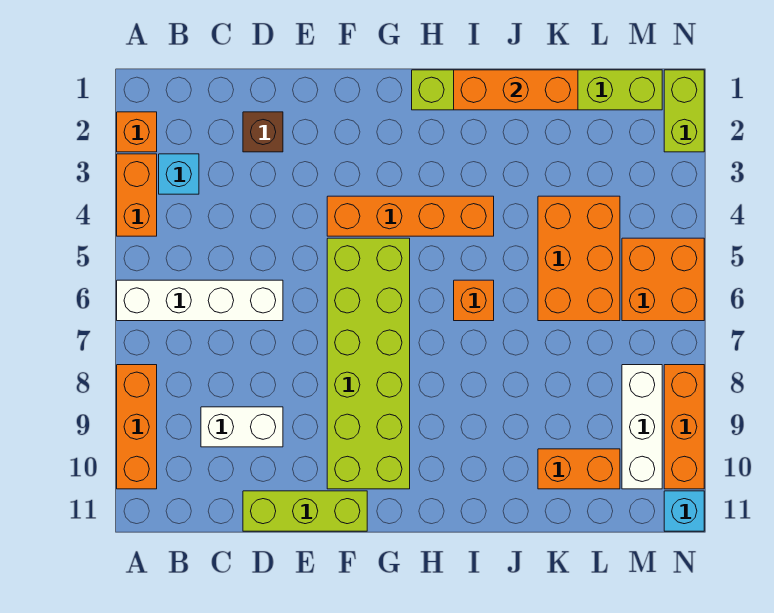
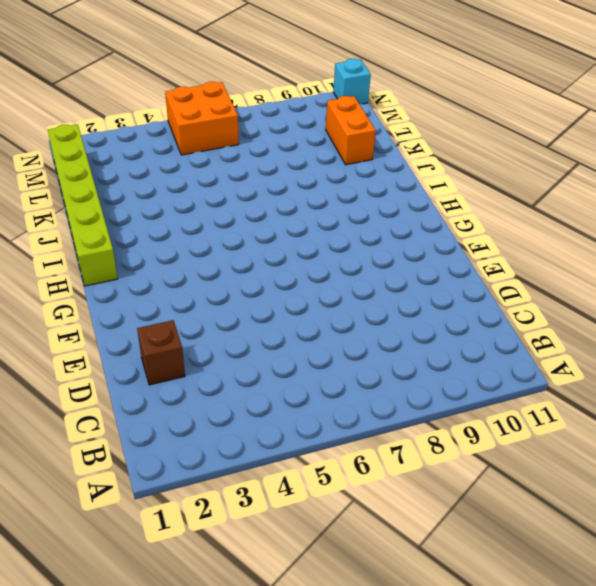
none -> orange brick A2 level 1
none -> orange brick A3:A4 level 1
none -> white brick A6:D6 level 1

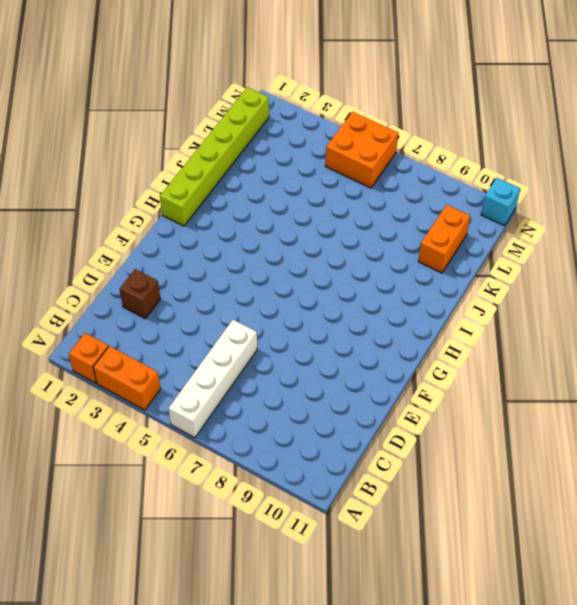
none -> orange brick A8:A10 level 1
none -> cyan brick B3 level 1
none -> white brick C9:D9 level 1

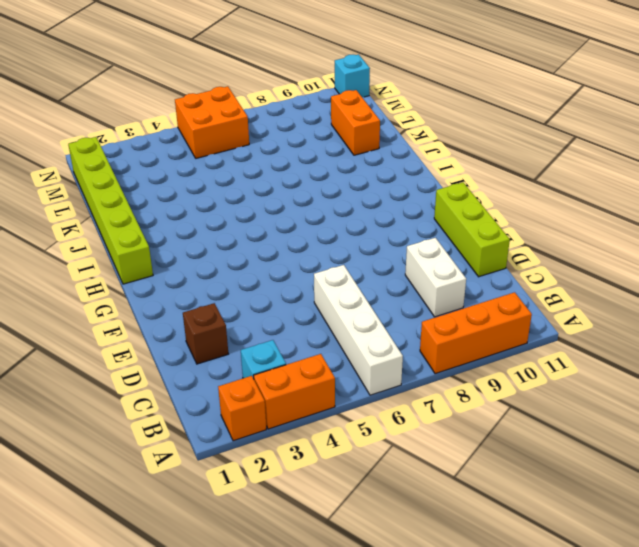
none -> orange brick F4:I4 level 1
none -> lime brick F5:G10 level 1
none -> orange brick I6 level 1

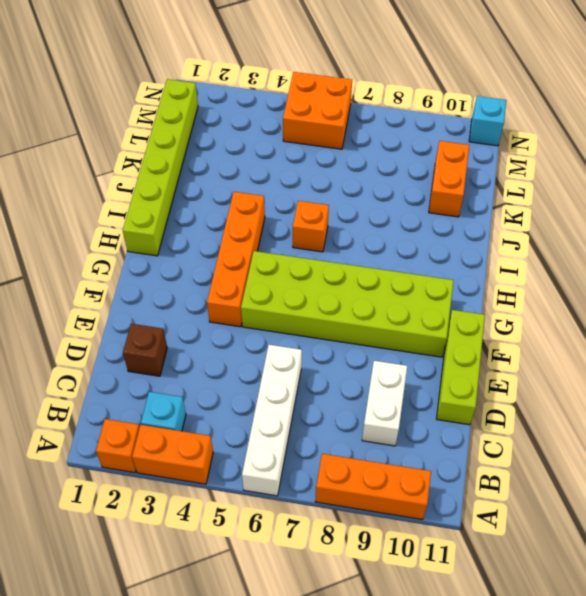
none -> orange brick K4:L6 level 1
none -> white brick M8:M10 level 1
none -> lime brick N1:N2 level 1

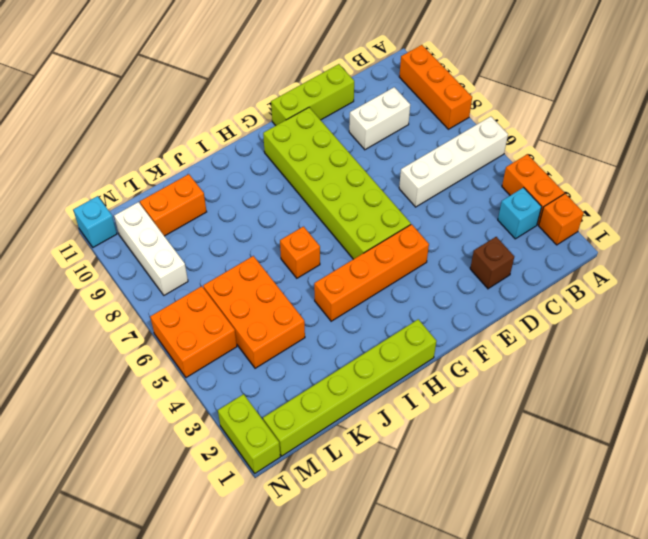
none -> orange brick N8:N10 level 1
none -> orange brick I1:K1 level 2

